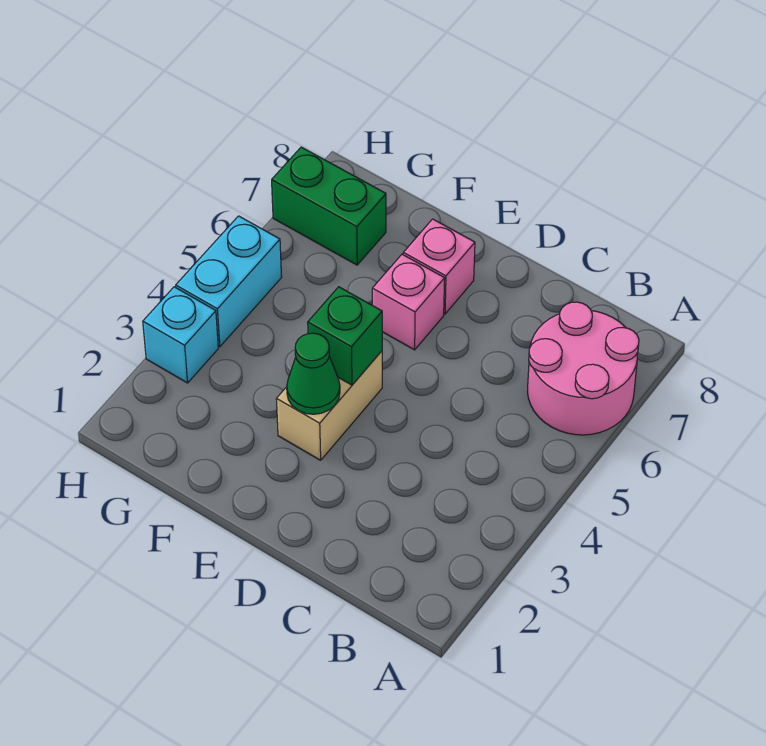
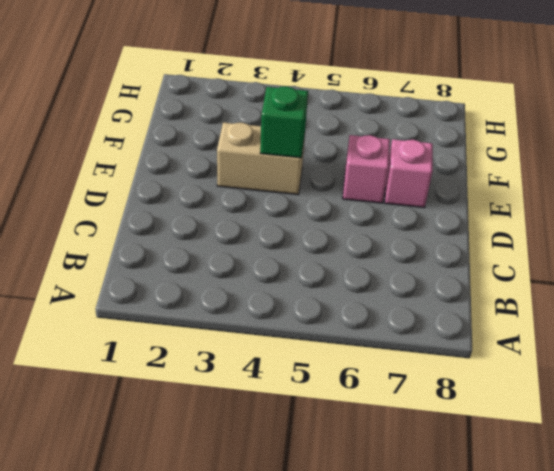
none -> pink round brick A6:B7 level 1
none -> green brick G7:H7 level 1

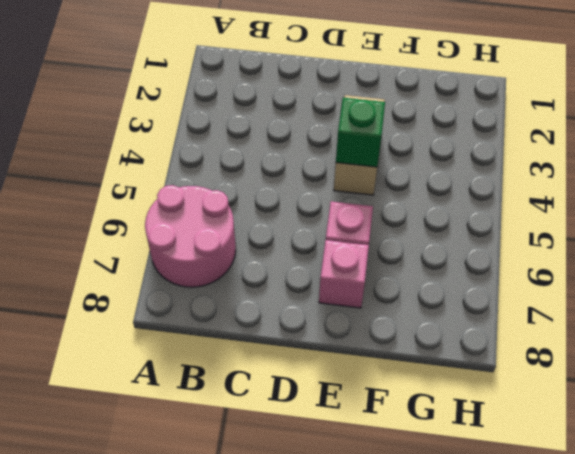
none -> green brick G7:H7 level 1
none -> cyan brick H3 level 1

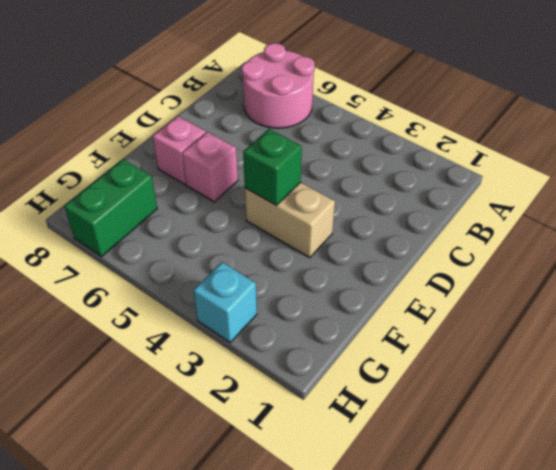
none -> cyan brick H4:H5 level 1
none -> green cone E3 level 2

